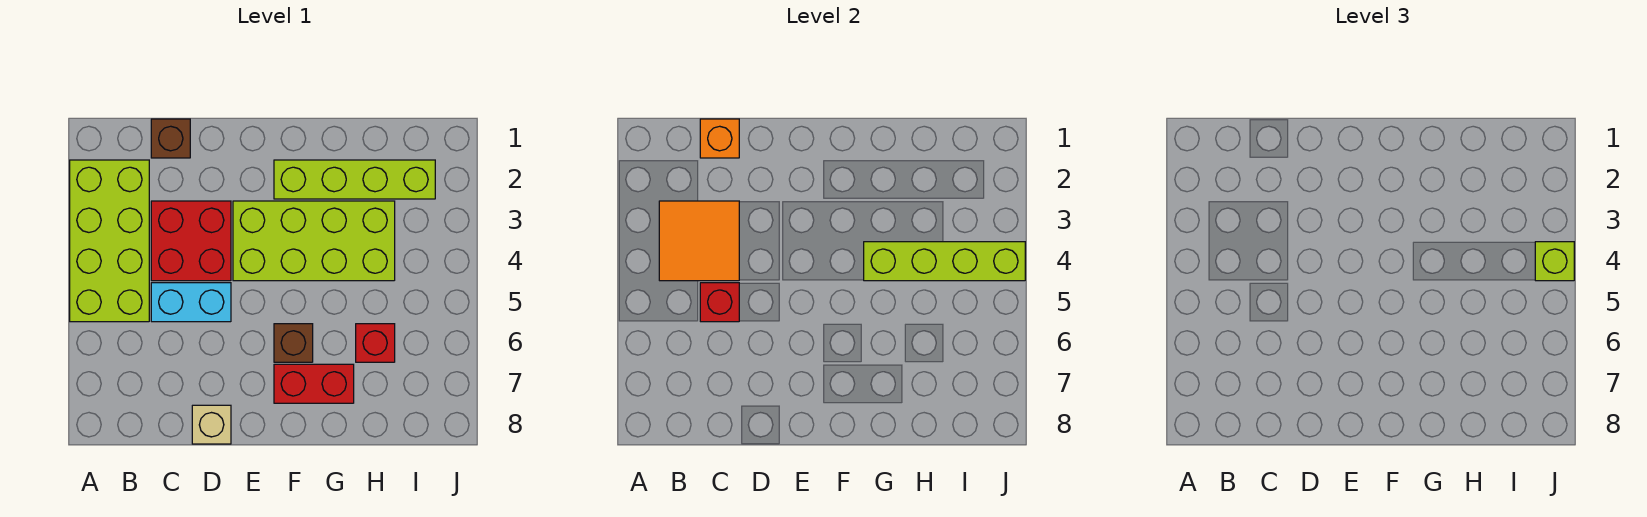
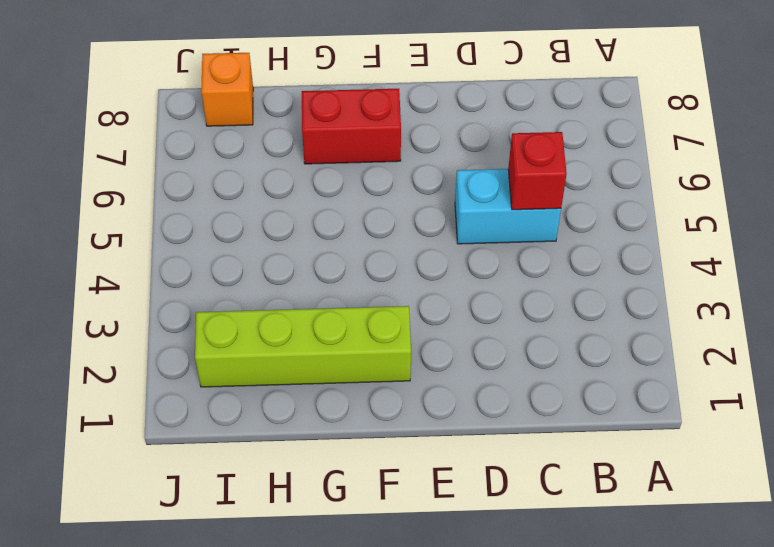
orange brick I8 level 1 -> orange brick C1 level 2
none -> lime brick A2:B5 level 1
none -> brown brick C1 level 1
none -> red brick C3:D4 level 1

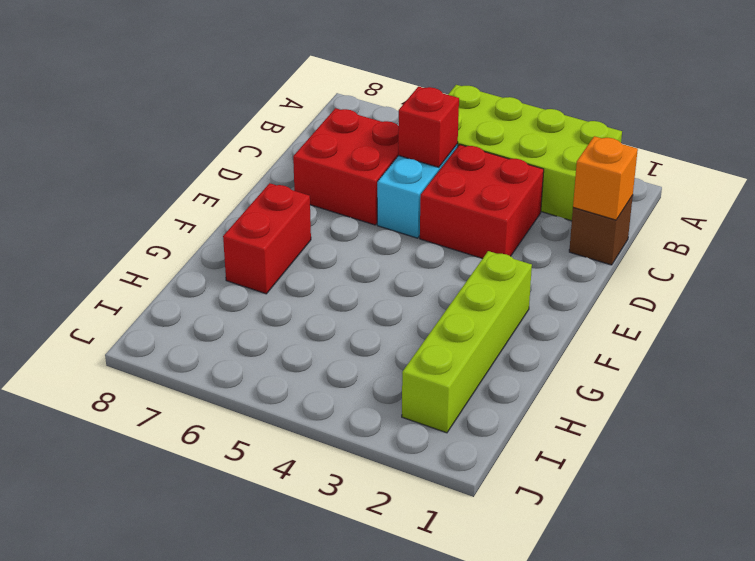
red brick C6:D7 level 1 -> none
none -> tan brick D8 level 1
none -> lime brick E3:H4 level 1
none -> brown brick F6 level 1

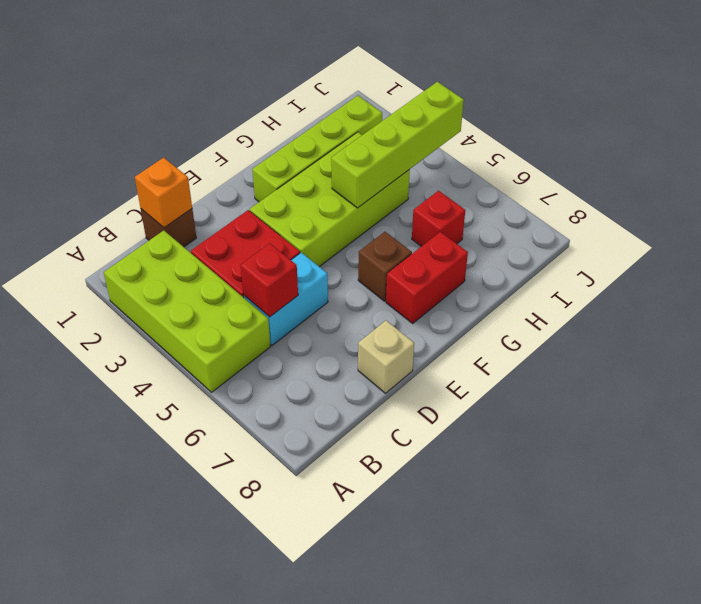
none -> orange tile B3:C4 level 2
none -> lime brick J4 level 3

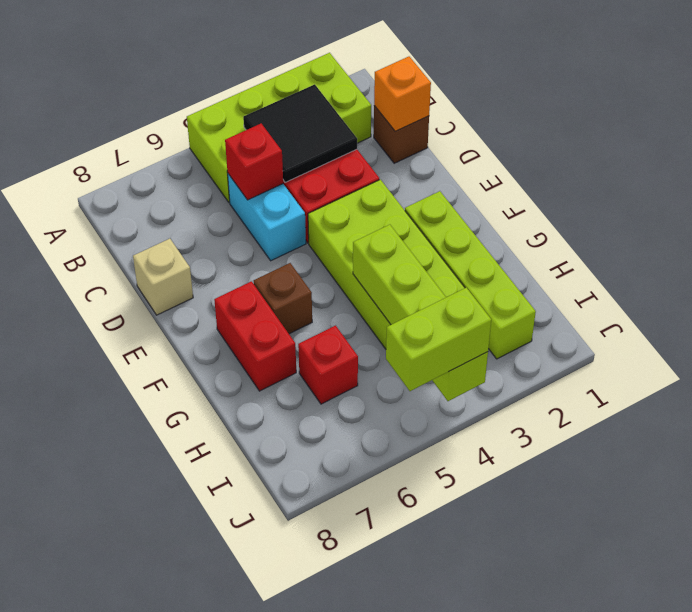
black tile B3:C4 level 2 -> orange tile B3:C4 level 2
lime brick J4:J5 level 3 -> lime brick J4 level 3

